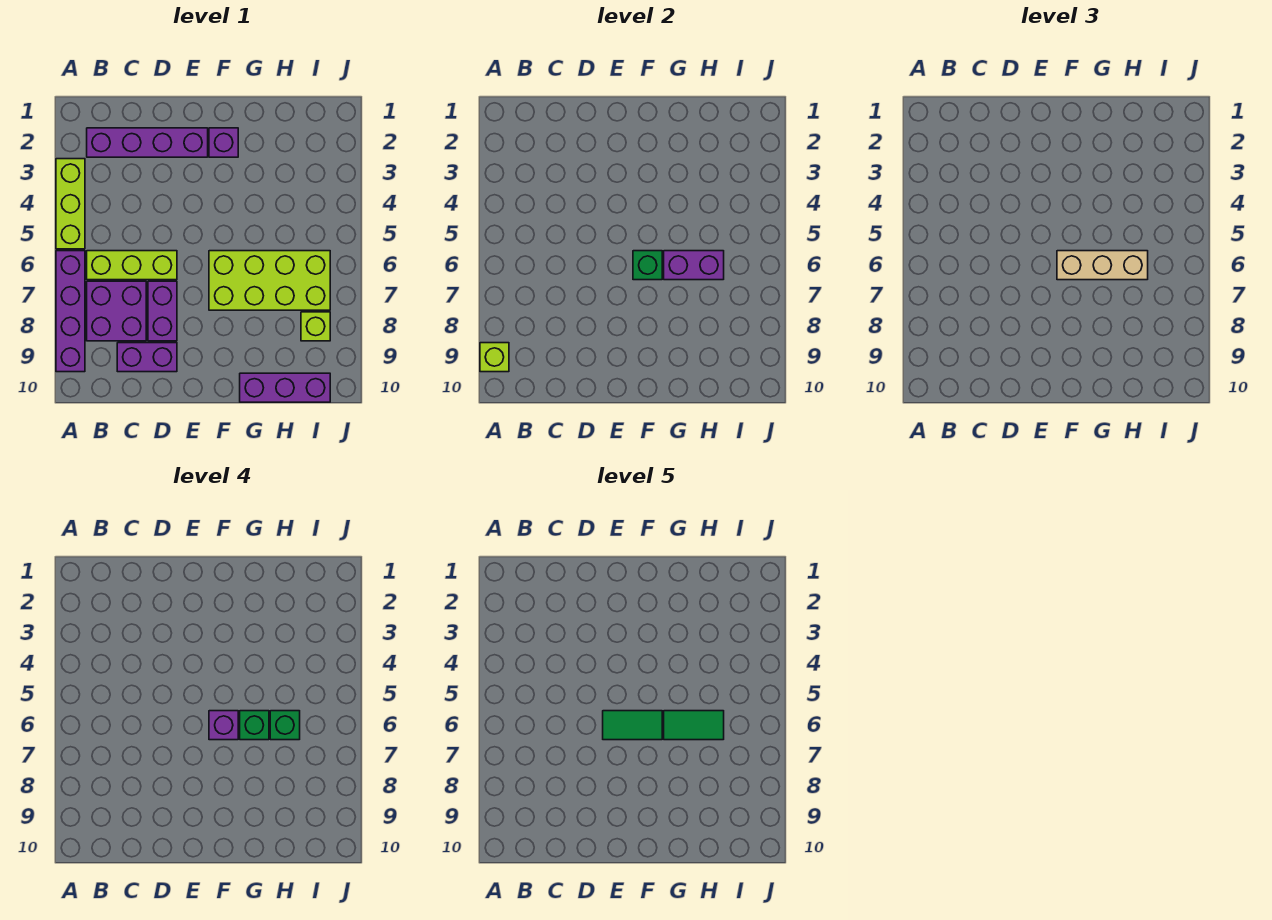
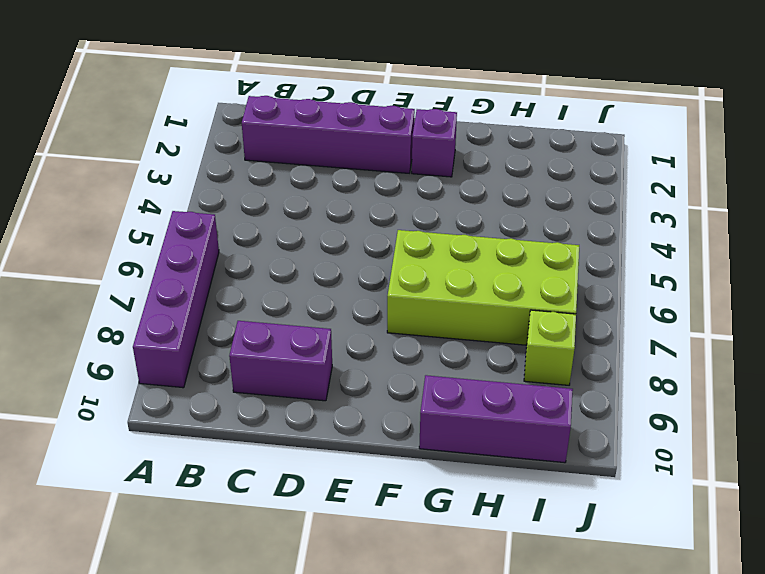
none -> lime brick A3:A5 level 1
none -> lime brick B6:D6 level 1
none -> purple brick B7:C8 level 1

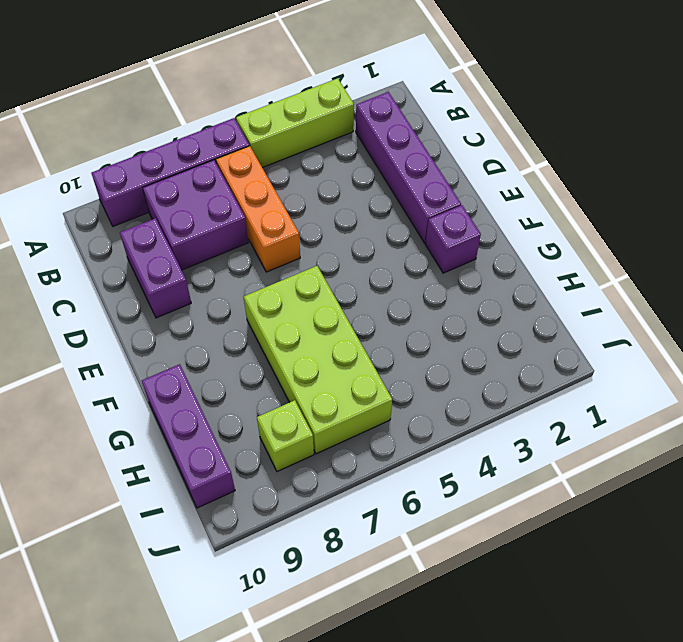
orange brick B6:D6 level 1 -> lime brick B6:D6 level 1
none -> purple brick D7:D8 level 1
none -> lime brick A9 level 2
none -> green brick F6 level 2

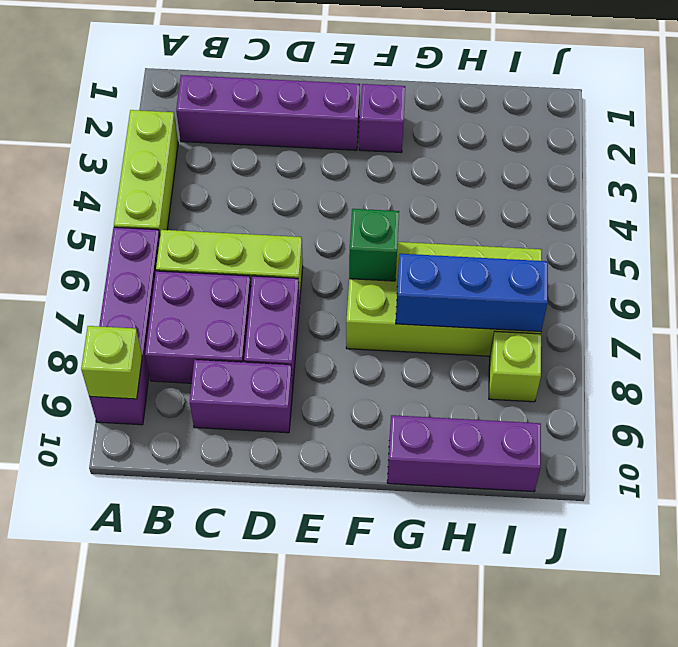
blue brick G7:I7 level 2 -> none
none -> purple brick G6:H6 level 2
none -> tan brick F6:H6 level 3
none -> purple brick F6 level 4

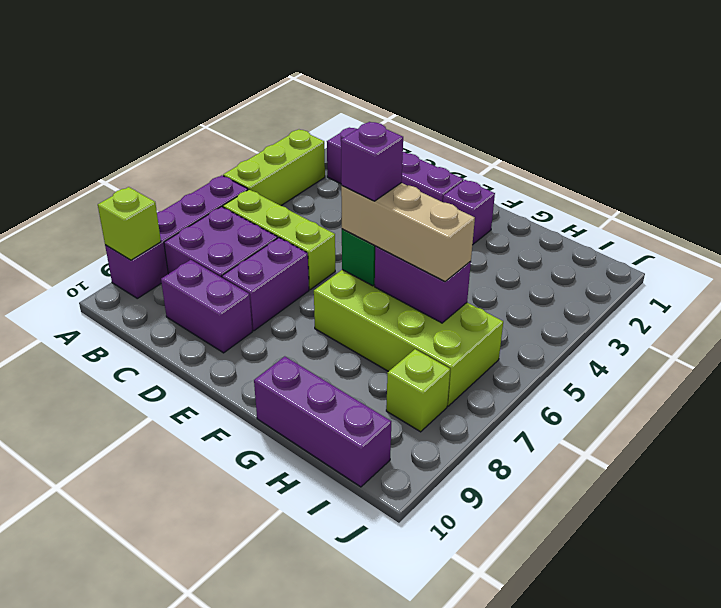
none -> green brick G6 level 4
none -> green brick H6 level 4
none -> green tile E6:F6 level 5

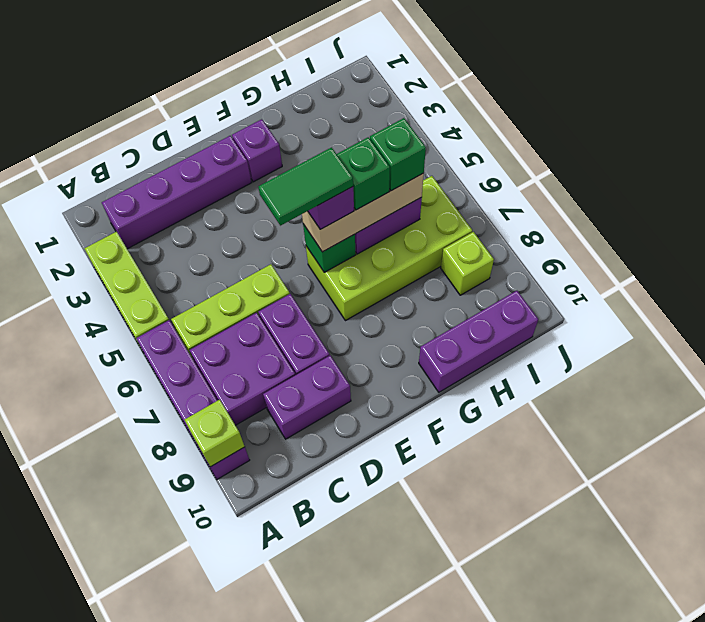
none -> green tile G6:H6 level 5

